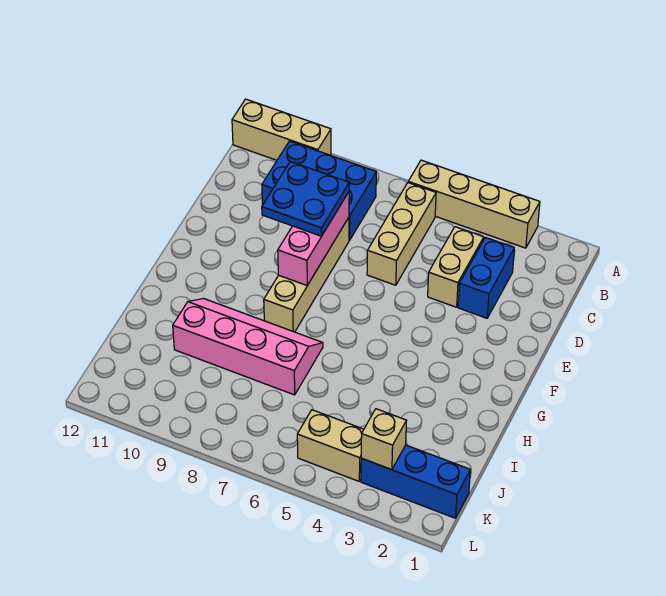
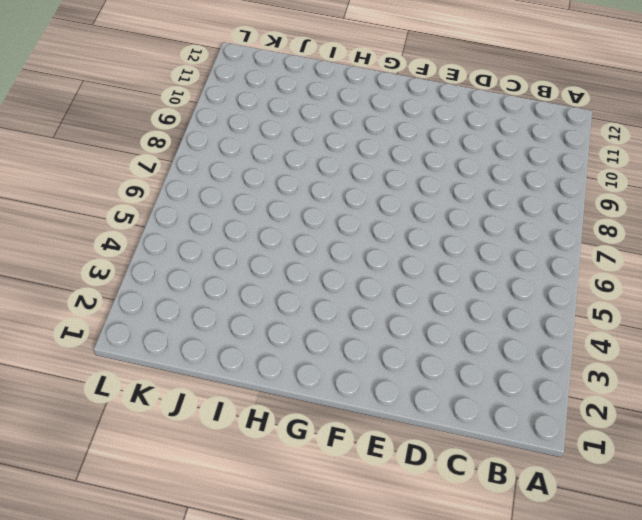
none -> tan brick A3:A6 level 1
none -> tan brick A10:A12 level 1
none -> tan brick B6:D6 level 1

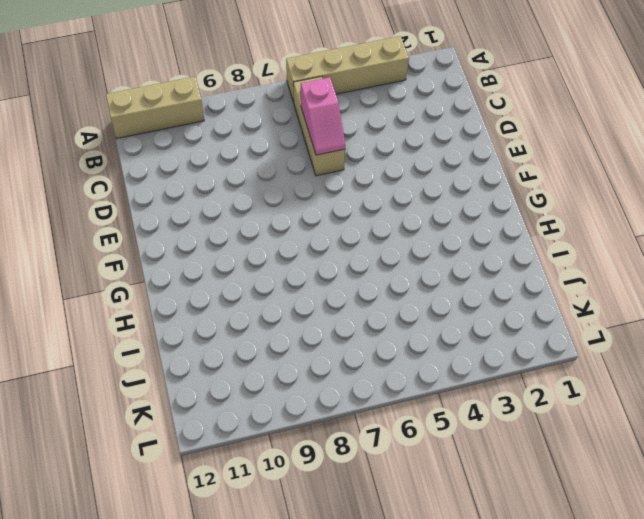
pink slope C6:D6 level 2 top C -> none
none -> blue brick B8:C10 level 1
none -> blue brick C3:D3 level 1
none -> tan brick C4:D4 level 1

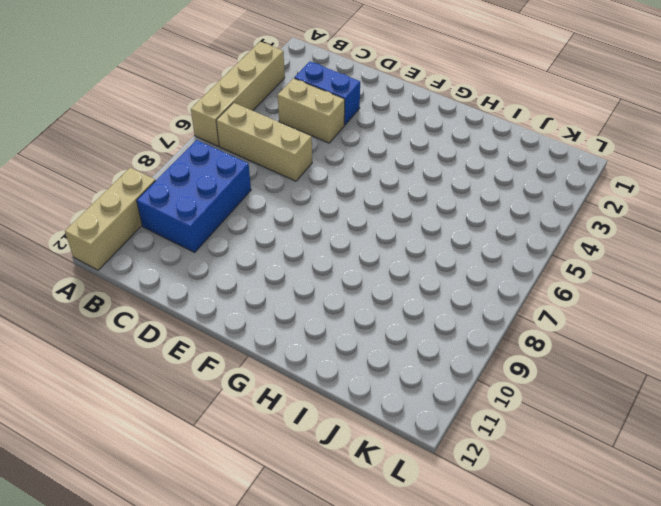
none -> tan brick D8:G8 level 1
none -> pink slope H7:I10 level 1 top I
none -> blue brick K1:K3 level 1

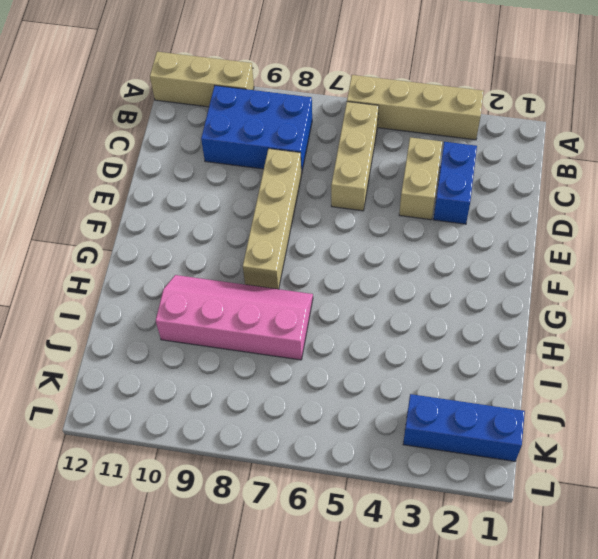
none -> tan brick K4:K5 level 1
none -> pink brick D8:F8 level 2
none -> tan brick K3 level 2

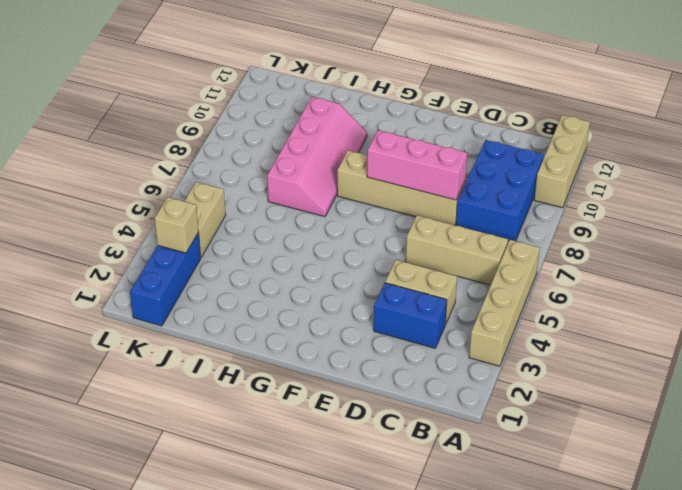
none -> blue plate D8:E9 level 3

